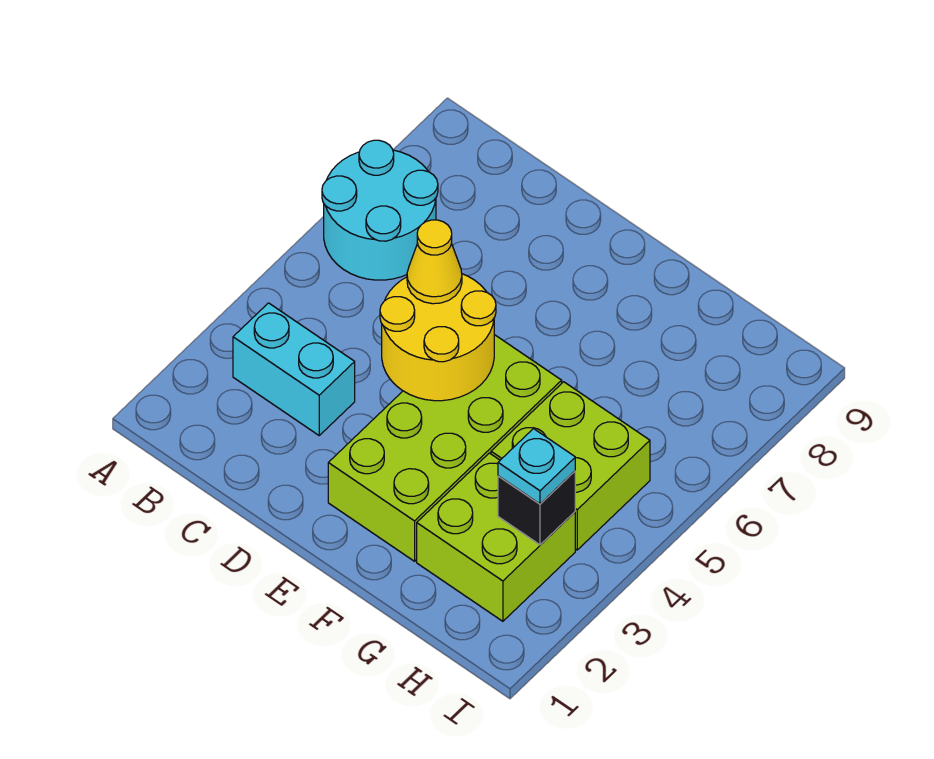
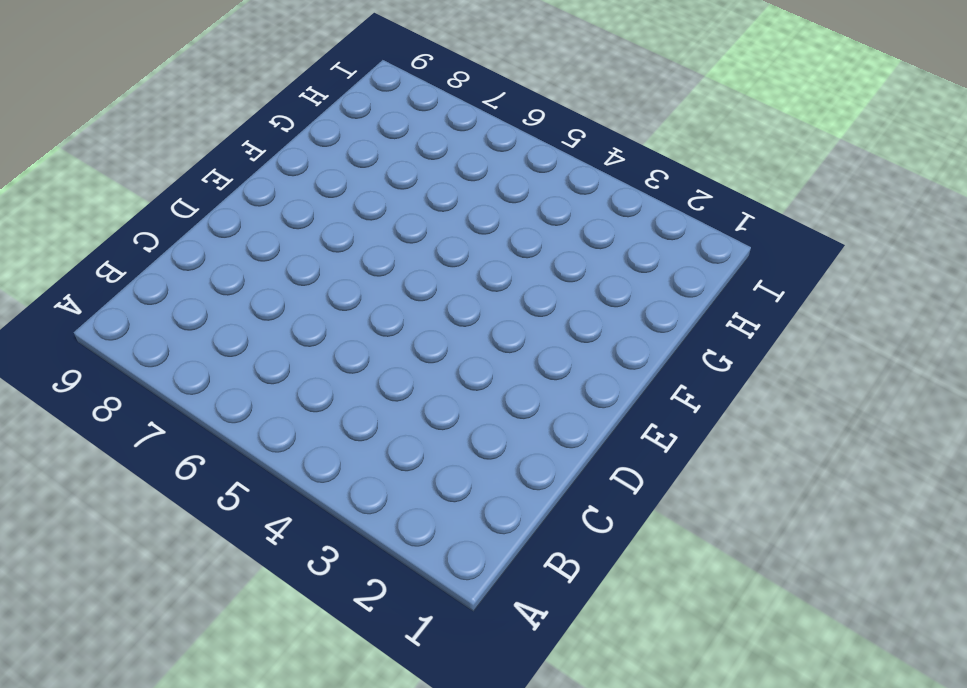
none -> cyan round brick A6:B7 level 1
none -> cyan brick B3:C3 level 1

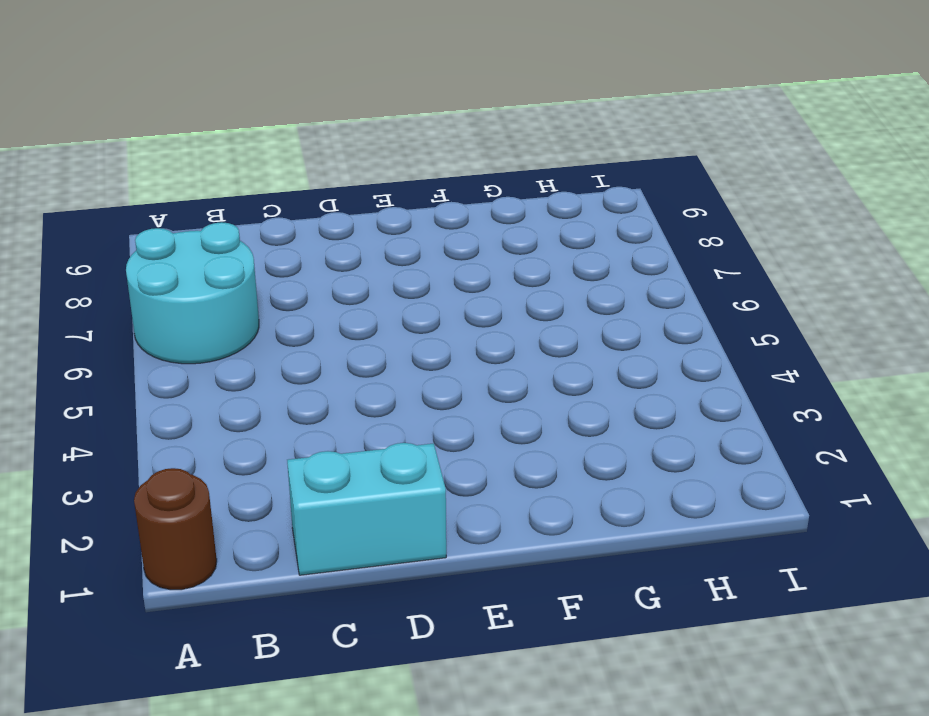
brown round brick A1 level 1 -> none
cyan brick C1:D1 level 1 -> cyan brick B3:C3 level 1
none -> lime brick E2:F5 level 1
none -> lime brick G2:H3 level 1

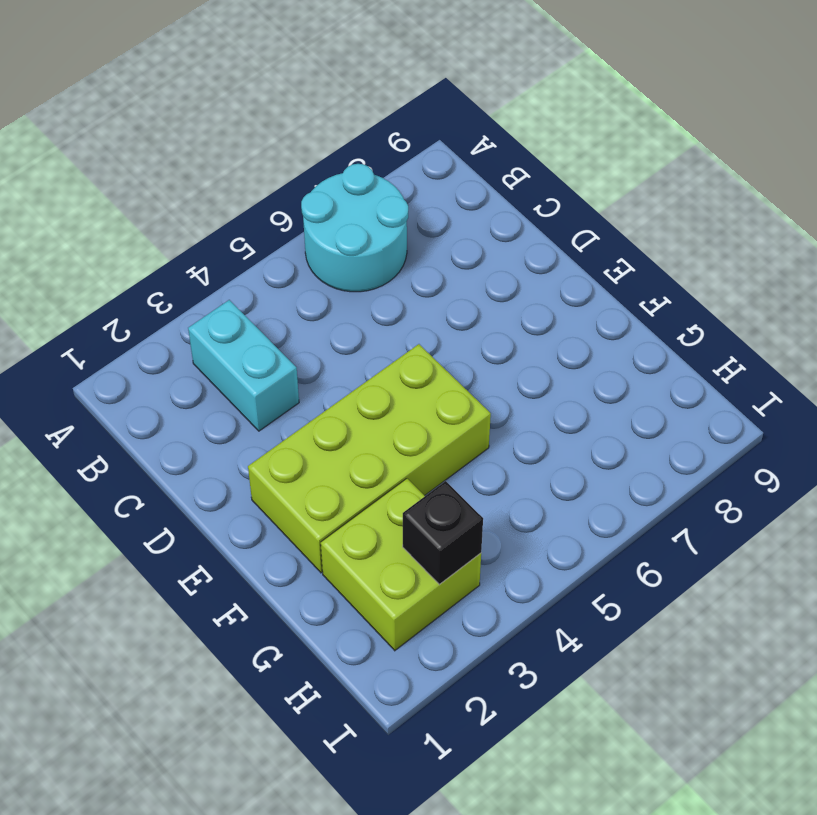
none -> lime brick G4:H5 level 1
none -> yellow round brick D4:E5 level 2

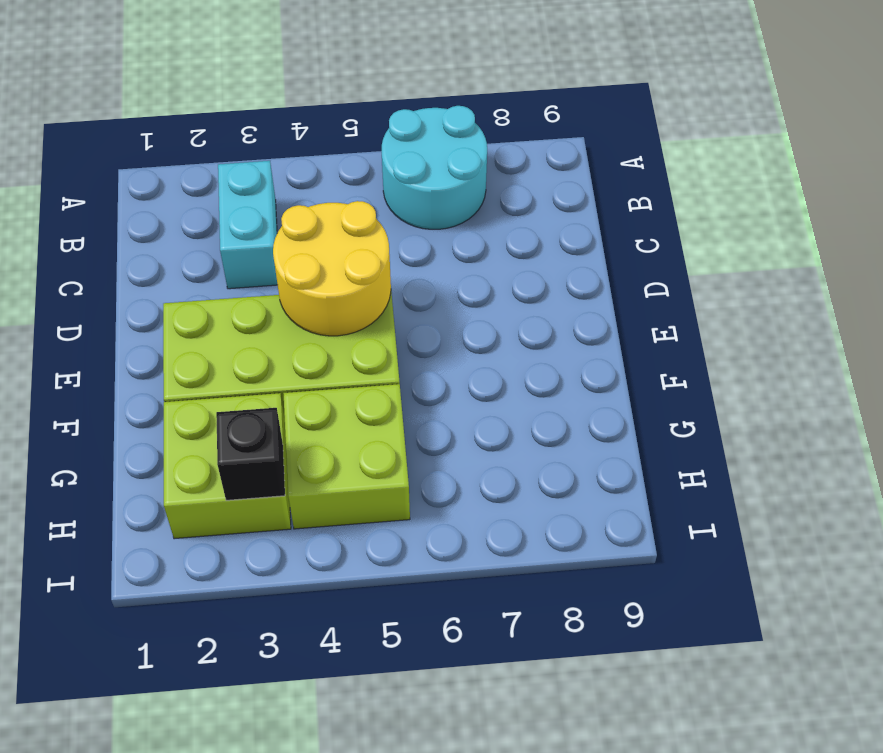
none -> yellow cone D5 level 3
none -> cyan plate H3 level 3

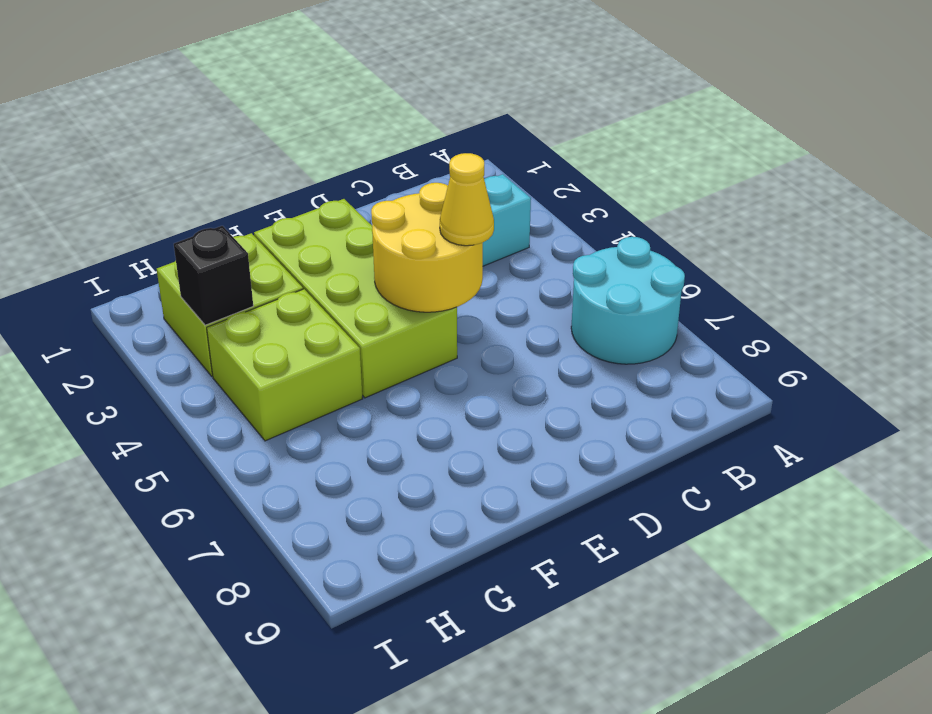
none -> cyan plate H3 level 3

